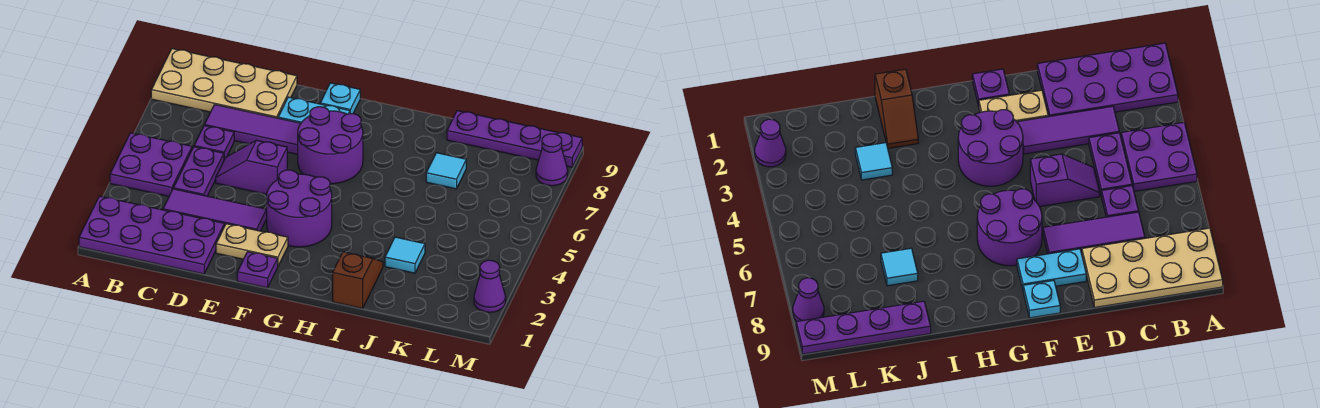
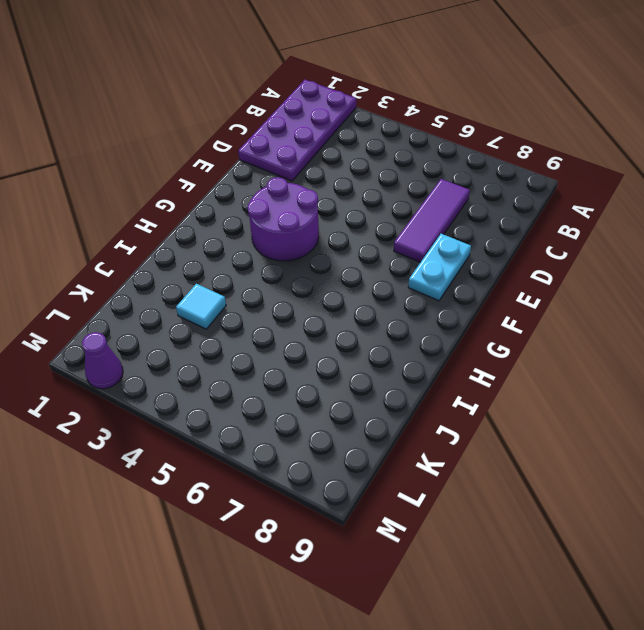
none -> purple plate A4:B5 level 1
none -> tan plate A8:D9 level 1
none -> purple tile C3:E3 level 1

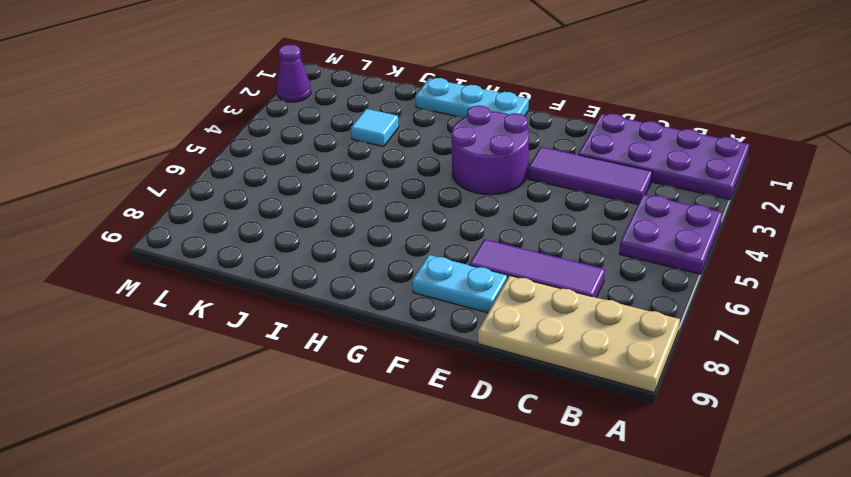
cyan plate G1:I1 level 1 -> brown slope I1:I2 level 1 top 1
none -> purple plate C4:C5 level 1
none -> purple plate C6 level 1
none -> purple slope D5:E5 level 1 top E

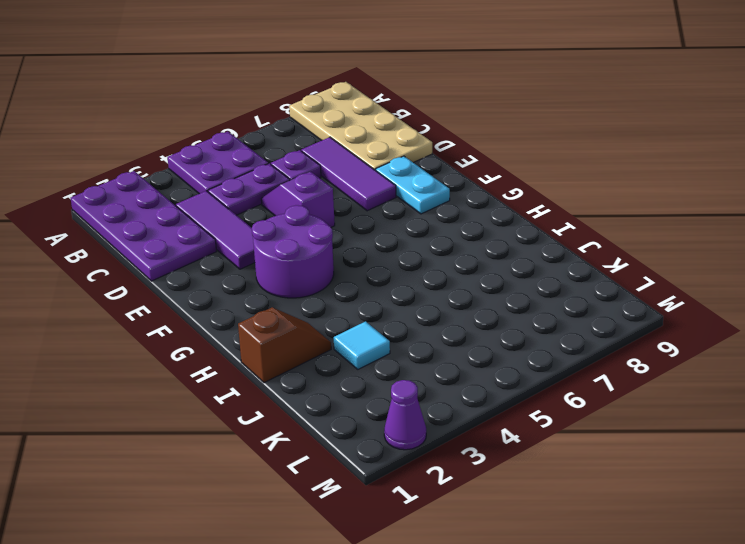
none -> tan plate E2:F2 level 1
none -> purple plate F1 level 1
none -> purple round brick F6:G7 level 1

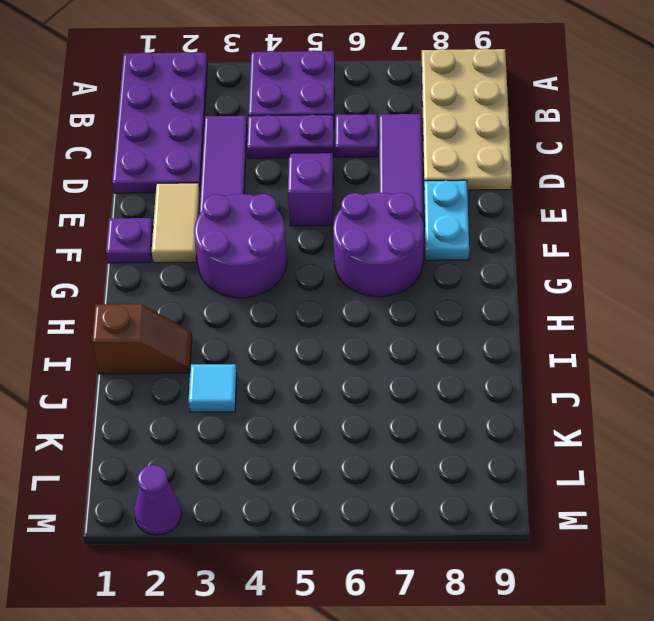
tan tile E2:F2 level 1 -> tan plate E2:F2 level 1
none -> cyan plate F9 level 1
none -> cyan tile J7 level 1
none -> purple plate J9:M9 level 1

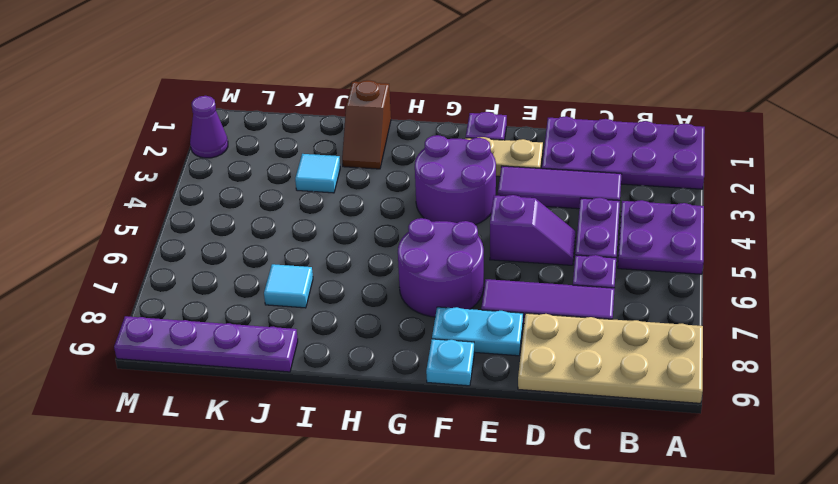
none -> purple cone M8 level 1

